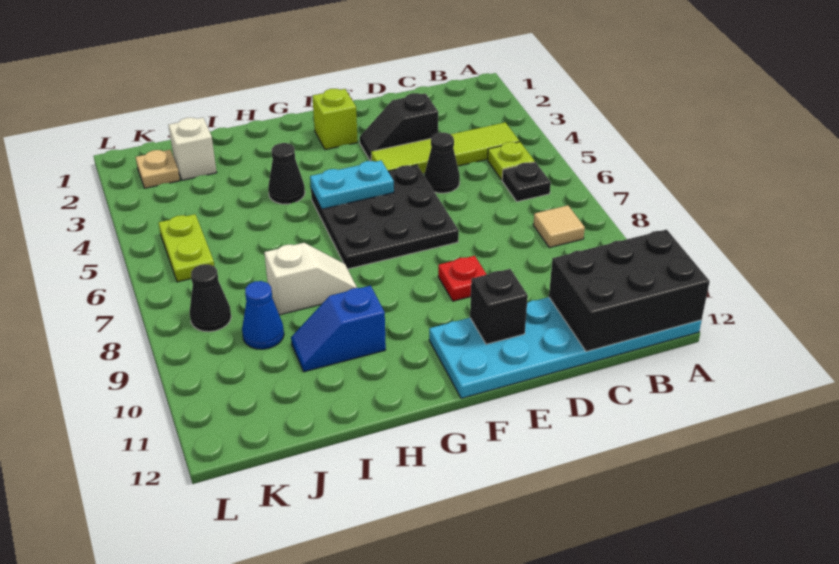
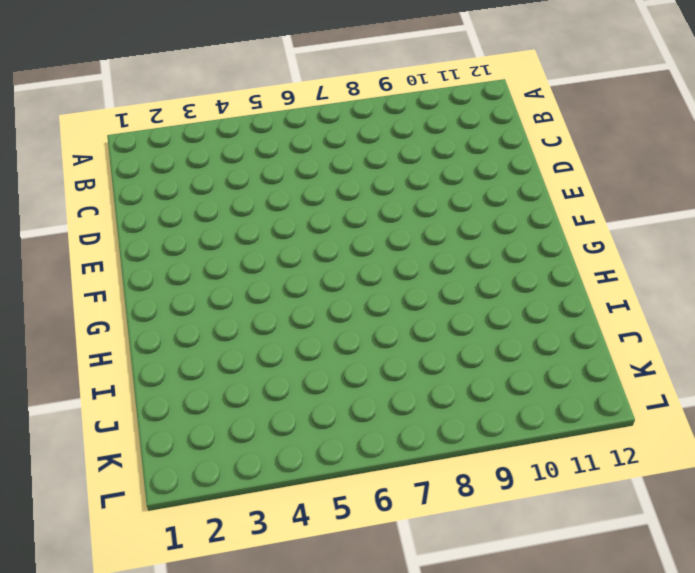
none -> cyan plate A11:F12 level 1
none -> lime tile B4:E4 level 1
none -> lime plate B5 level 1

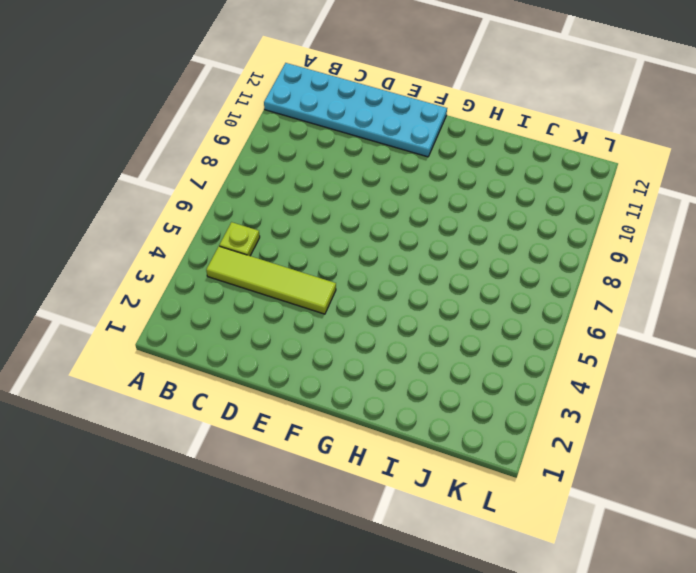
none -> black plate B6 level 1
none -> tan tile B8 level 1
none -> black slope D3:E3 level 1 top D

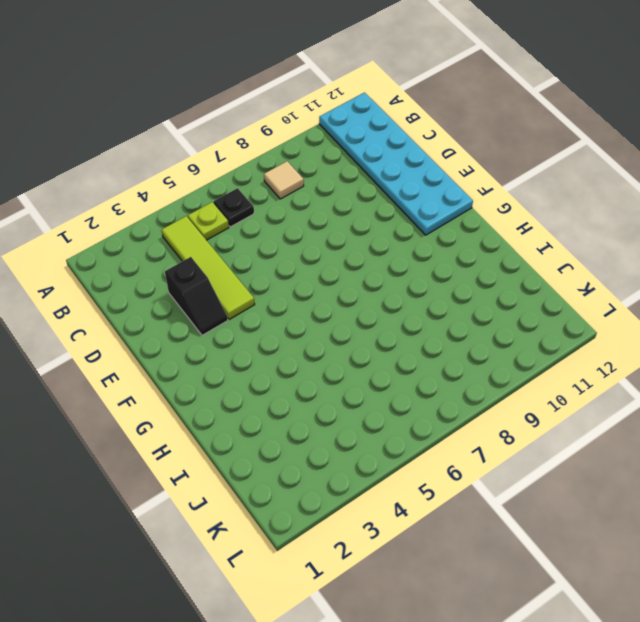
none -> black cone D5 level 1
none -> black plate E5:G7 level 1
none -> red plate E9 level 1

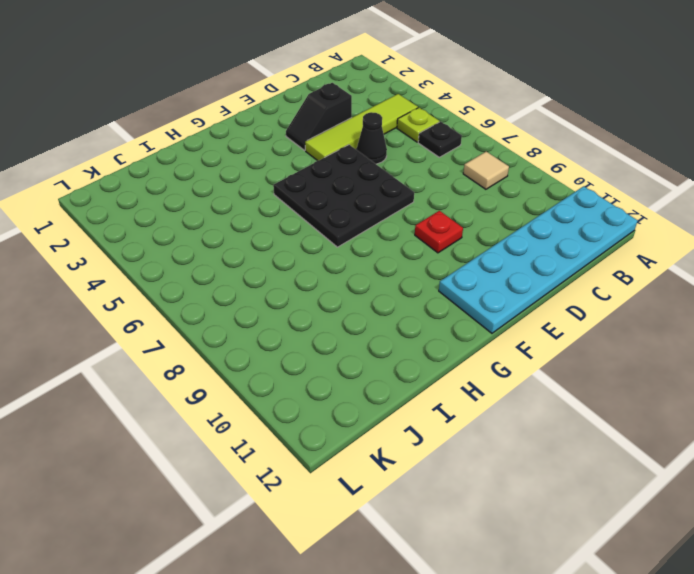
none -> lime brick F2 level 1
none -> black cone H4 level 1
none -> white slope H8:I8 level 1 top I

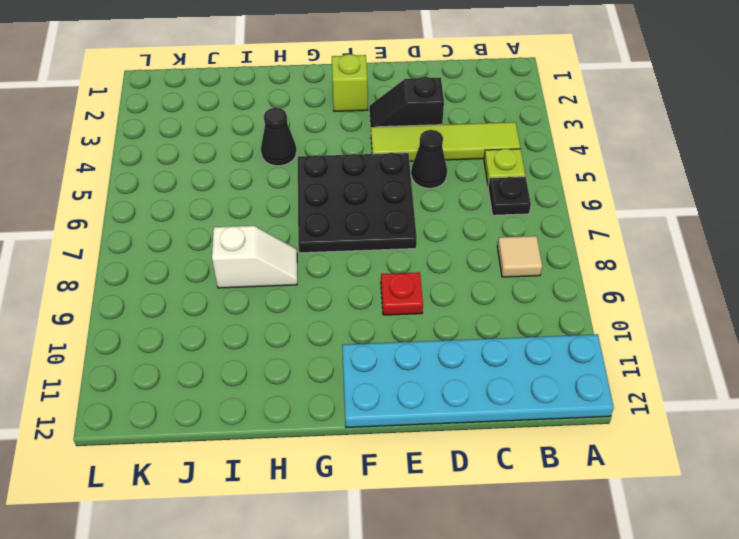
none -> blue slope H10:I10 level 1 top H
none -> white brick J2 level 1
none -> blue cone J9 level 1

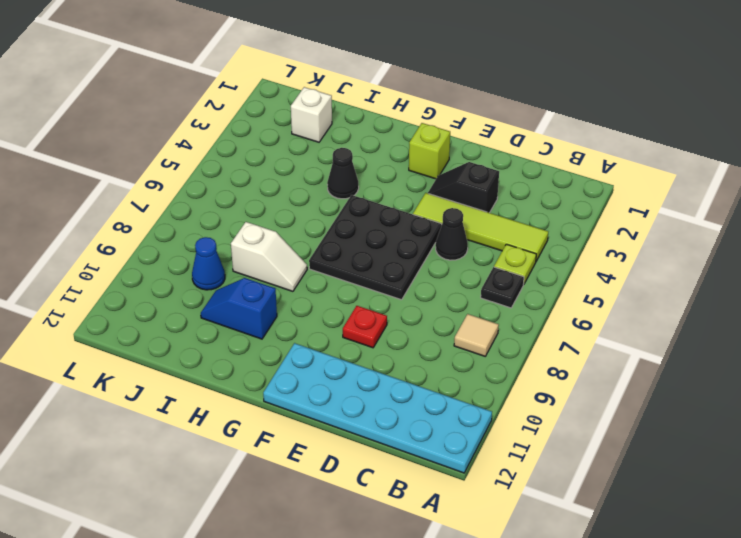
none -> tan plate K2 level 1
none -> lime plate K5:K6 level 1
none -> black cone K8 level 1

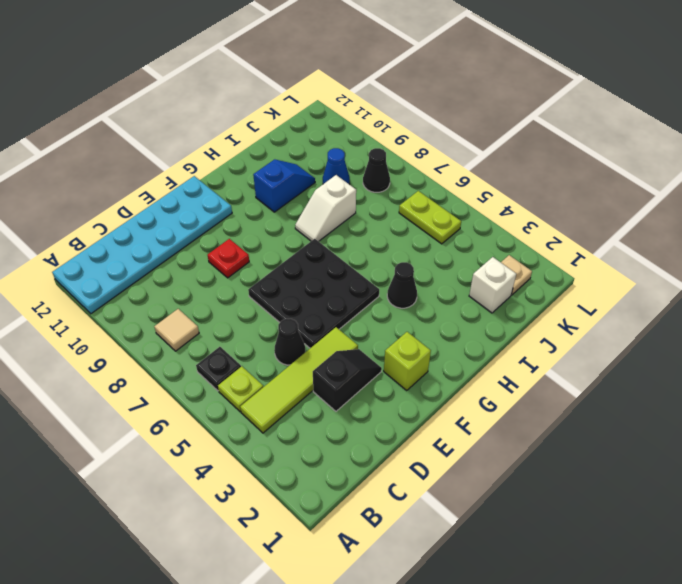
none -> black brick A11:C12 level 2
none -> black brick E11 level 2
none -> cyan plate F5:G5 level 2

